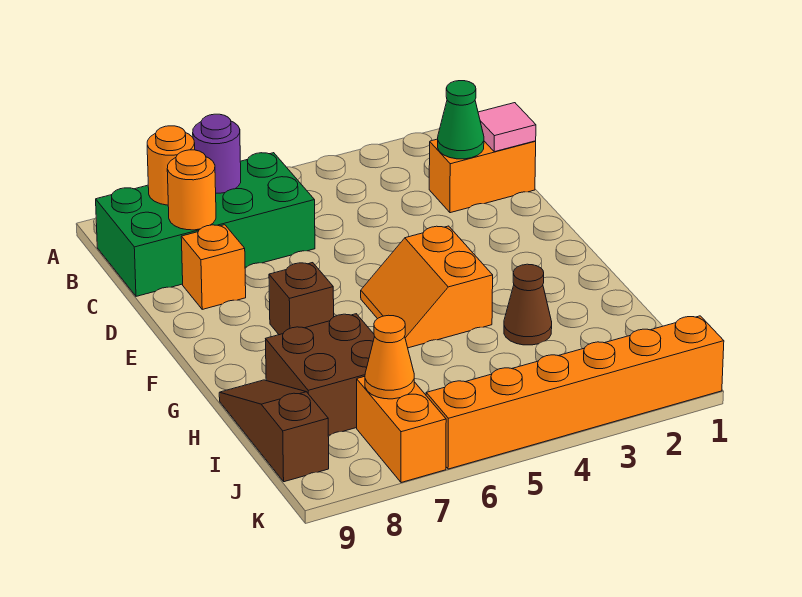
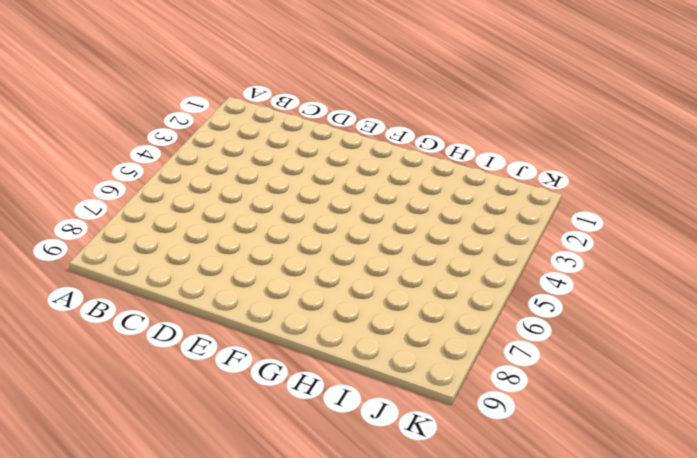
none -> green brick B6:C9 level 1
none -> orange brick C1:C2 level 1
none -> orange brick D8 level 1

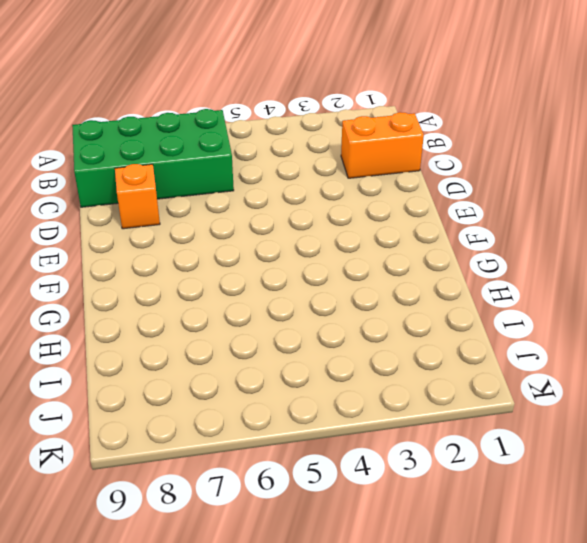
none -> orange slope F4:G5 level 1 top 4
none -> brown brick F7 level 1
none -> brown cone H3 level 1

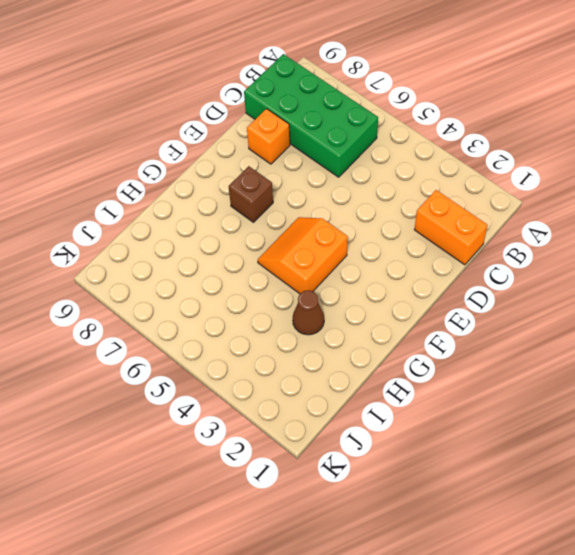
none -> brown brick H7:I8 level 1
none -> brown slope H9:J9 level 1 top J
none -> orange brick J7:K7 level 1

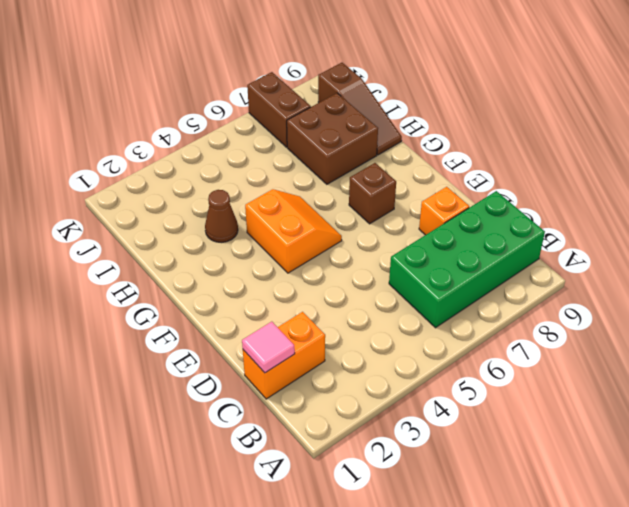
brown brick J7:K7 level 1 -> orange brick J7:K7 level 1
none -> orange brick K1:K6 level 1
none -> purple round brick B7 level 2
none -> orange round brick B8 level 2

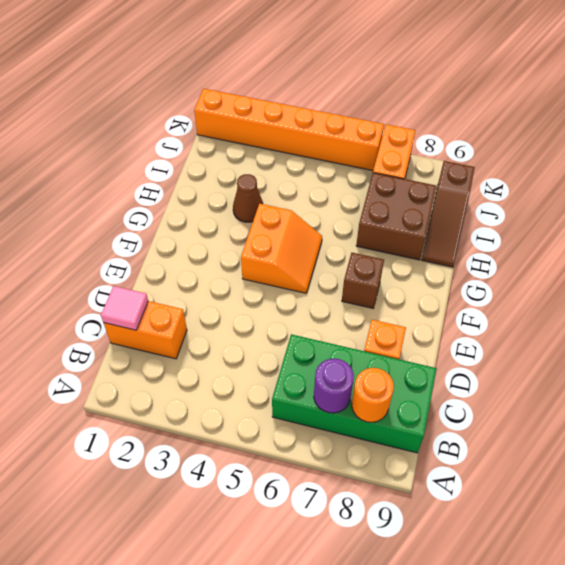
none -> green cone C2 level 2
none -> orange round brick C8 level 2
none -> orange cone J7 level 2

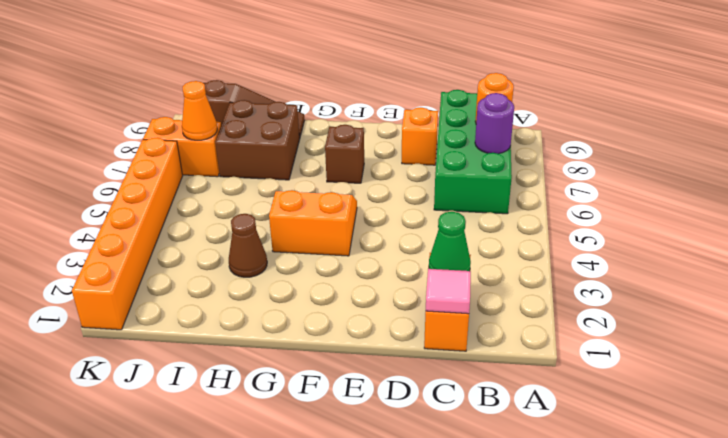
none -> orange round brick C8 level 2

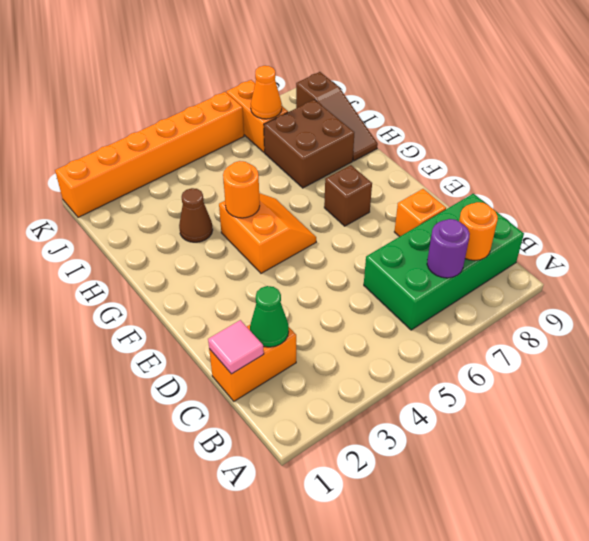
orange round brick G4 level 2 -> orange round brick C8 level 2

